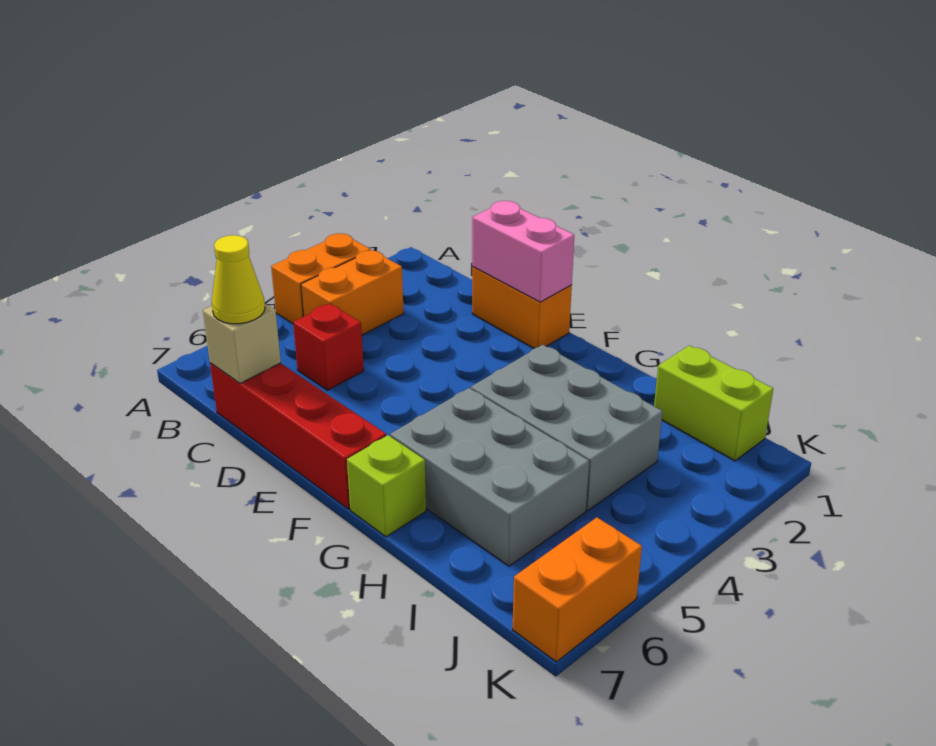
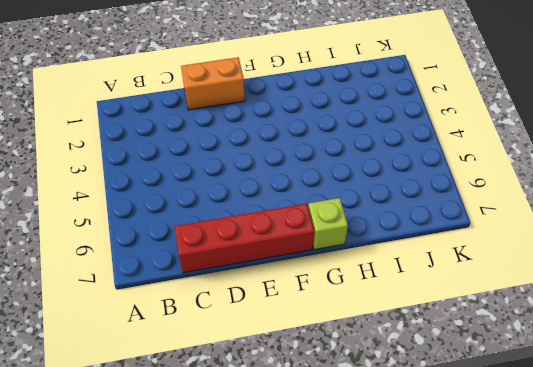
none -> orange brick A3:A4 level 1
none -> orange brick B3:B4 level 1
none -> red brick C5 level 1

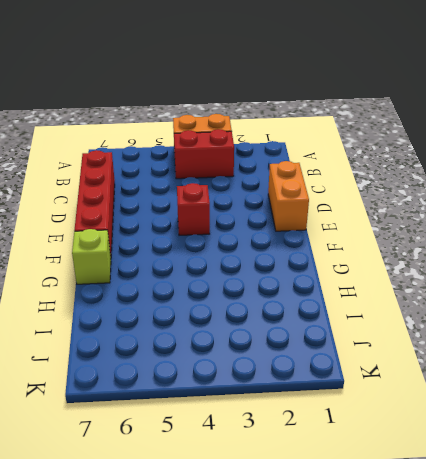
red brick B3:B4 level 1 -> orange brick B3:B4 level 1
red brick E4 level 1 -> red brick C5 level 1
none -> grey brick G3:I4 level 1
none -> grey brick G5:I6 level 1
none -> lime brick I1:J1 level 1

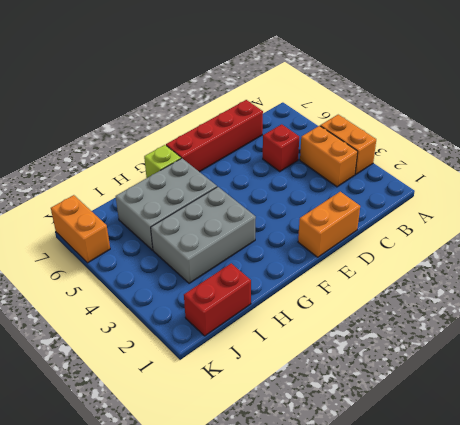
red brick I1:J1 level 1 -> lime brick I1:J1 level 1
none -> tan brick C7 level 2
none -> pink brick D1:E1 level 2
none -> yellow cone C7 level 3

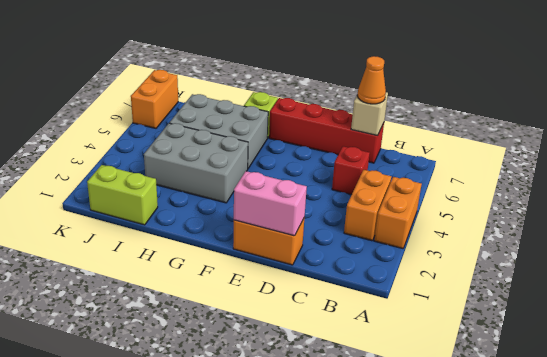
orange cone C7 level 3 -> yellow cone C7 level 3

